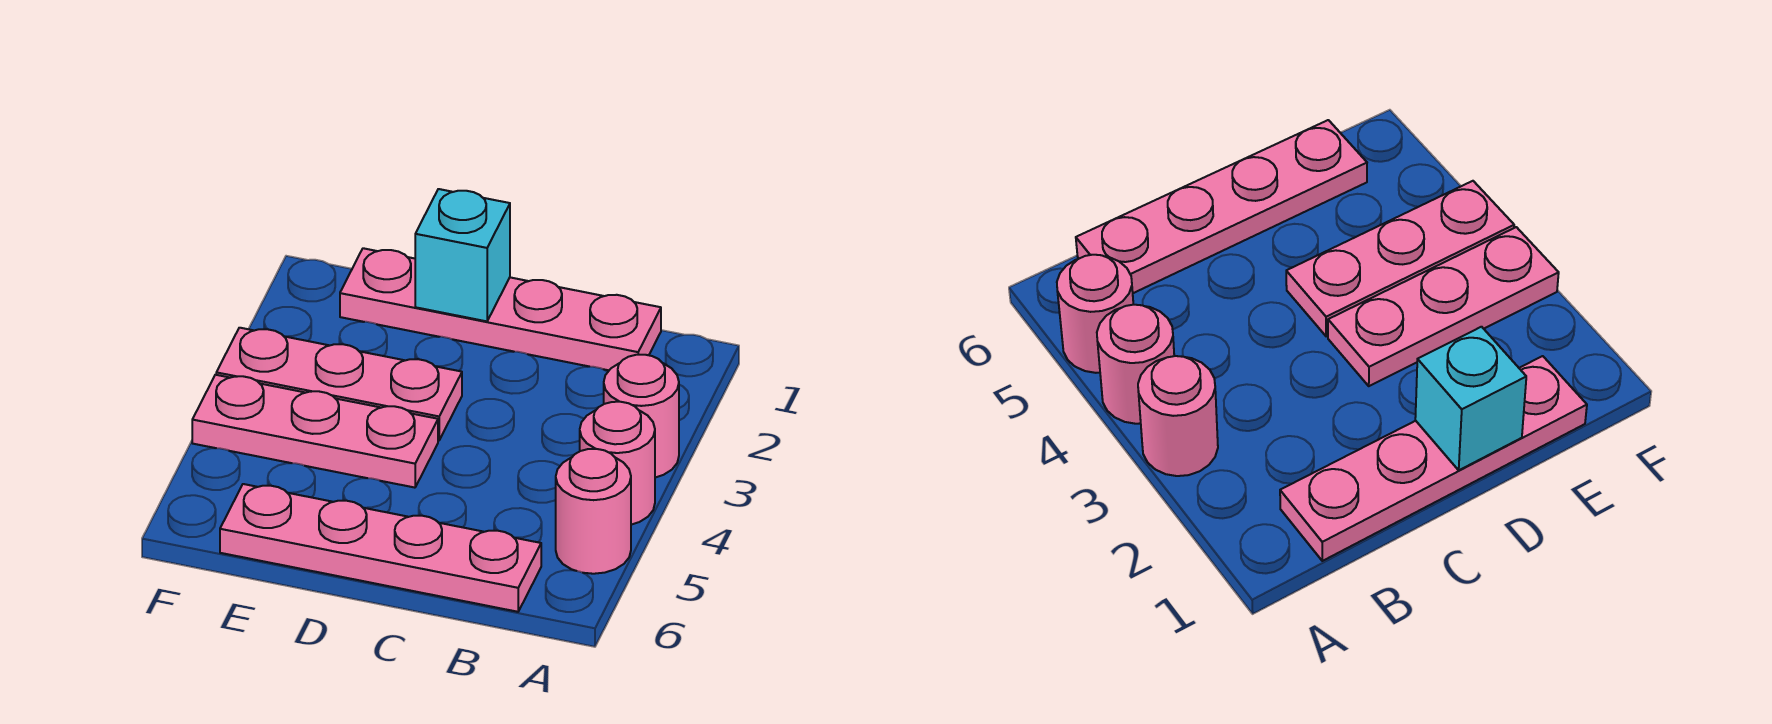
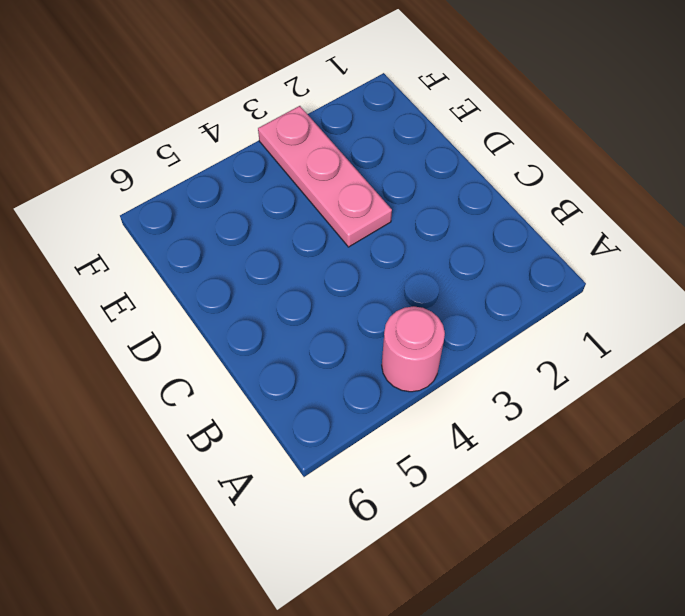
none -> pink round brick A3 level 1
none -> pink round brick A5 level 1

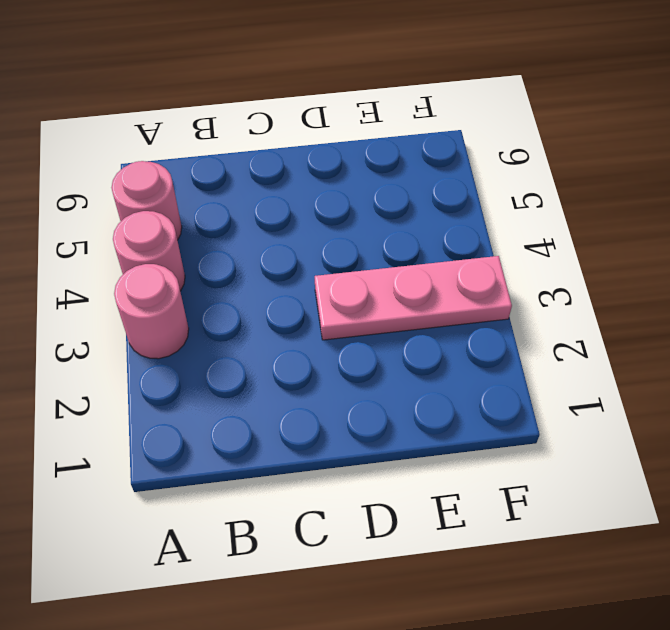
none -> pink plate B1:E1 level 1
none -> pink plate B6:E6 level 1

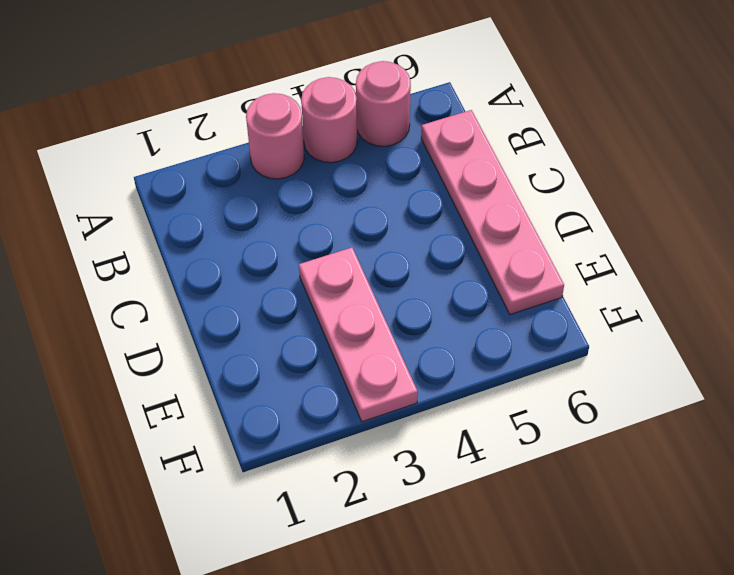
none -> pink plate B1:E1 level 1
none -> pink plate D4:F4 level 1

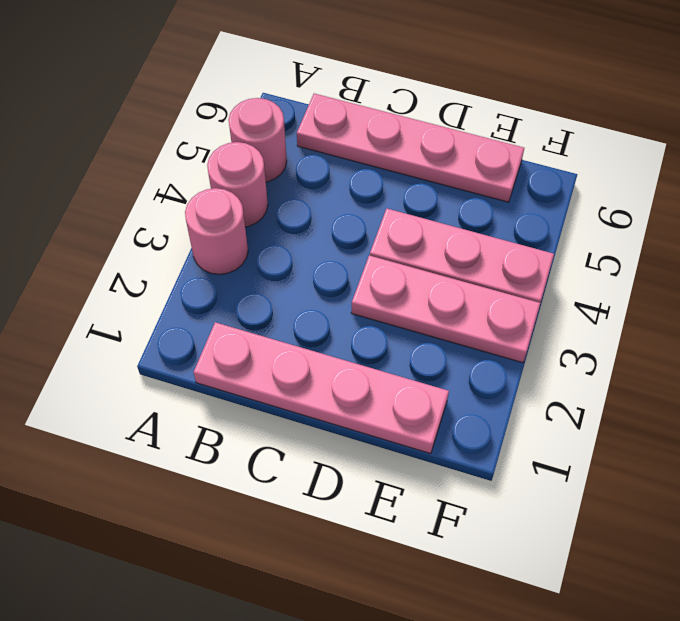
none -> cyan brick D1 level 2

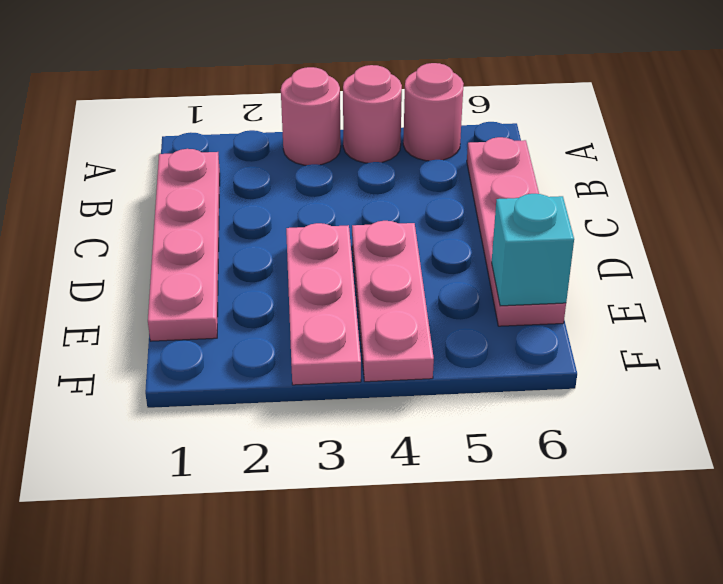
cyan brick E6 level 2 -> cyan brick D1 level 2

